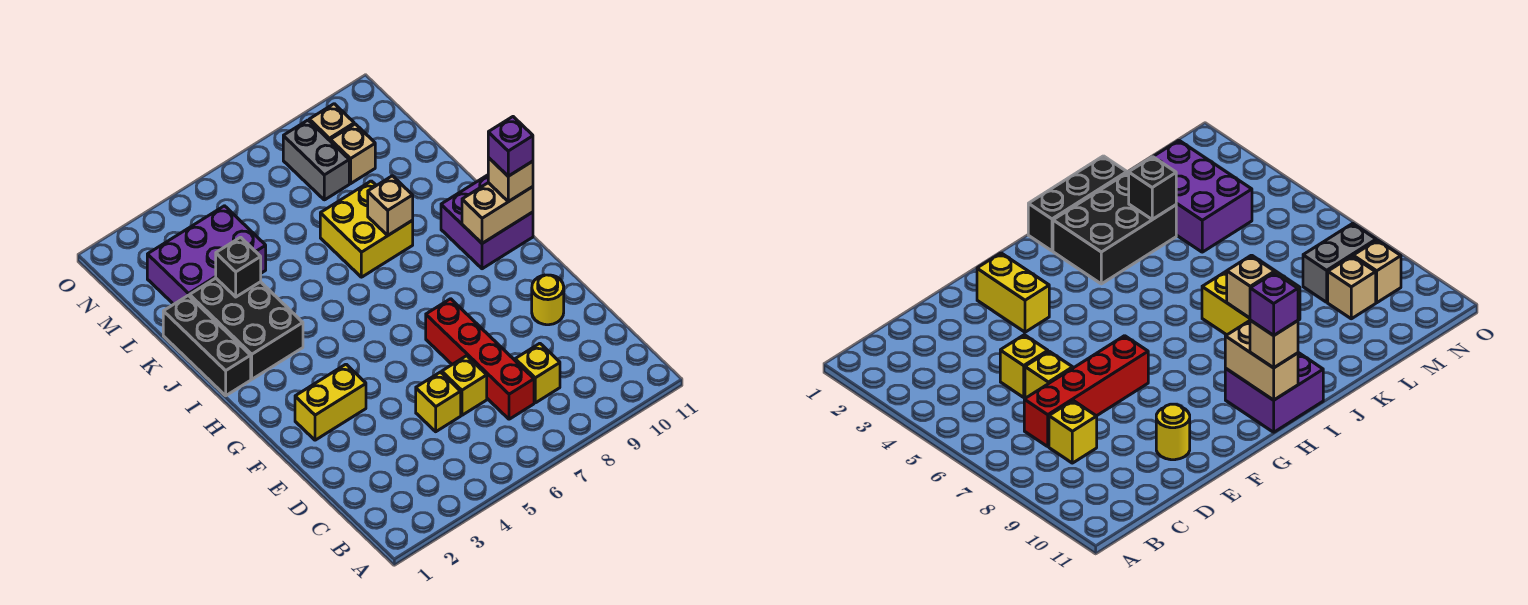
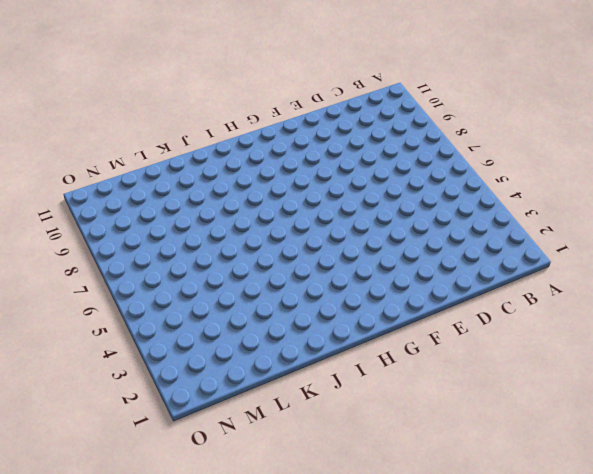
none -> red brick C7:F7 level 1
none -> yellow brick C8 level 1
none -> yellow brick D5 level 1

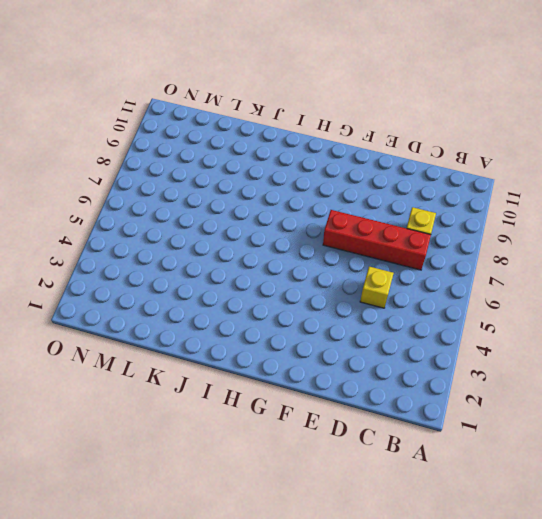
none -> yellow brick D6 level 1
none -> yellow round brick E10 level 1
none -> yellow brick F2:F3 level 1

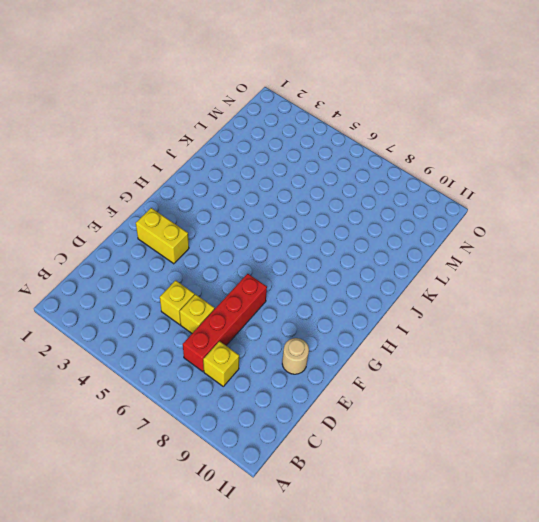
tan round brick E10 level 1 -> yellow round brick E10 level 1
none -> purple brick H10:I11 level 1
none -> black brick I1:K1 level 1
none -> black brick I2:K3 level 1

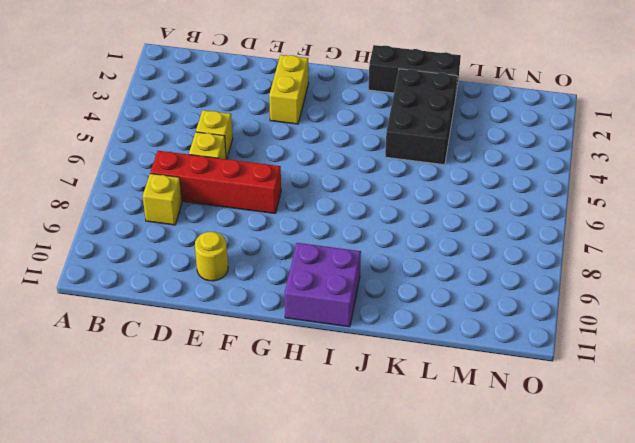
black brick J2:K4 level 1 -> black brick I2:K3 level 1
none -> yellow brick J7:K8 level 1
none -> purple brick L2:M4 level 1
none -> grey brick M8:N8 level 1

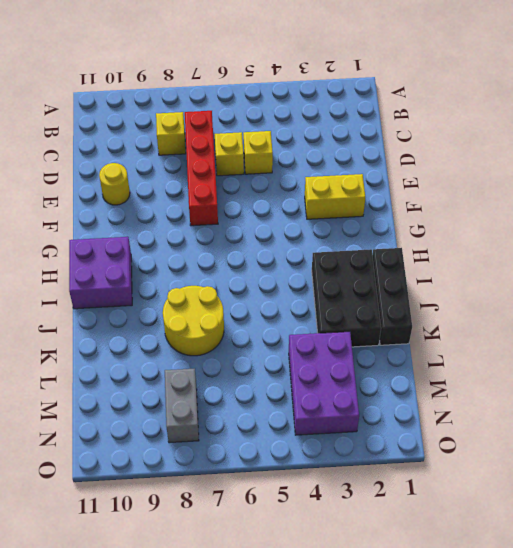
yellow round brick J7:K8 level 1 -> yellow brick J7:K8 level 1
purple brick L3:N4 level 1 -> purple brick L2:M4 level 1
none -> tan brick M9 level 1
none -> tan brick N9 level 1
none -> tan brick H10:H11 level 2

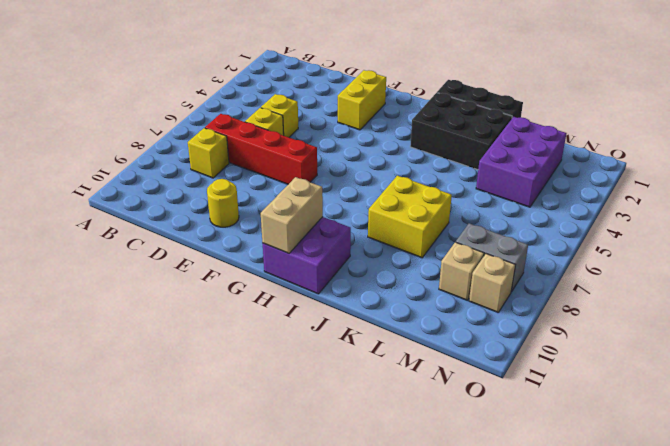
none -> tan brick J8 level 2
none -> black brick K3 level 2
none -> tan brick H11 level 3

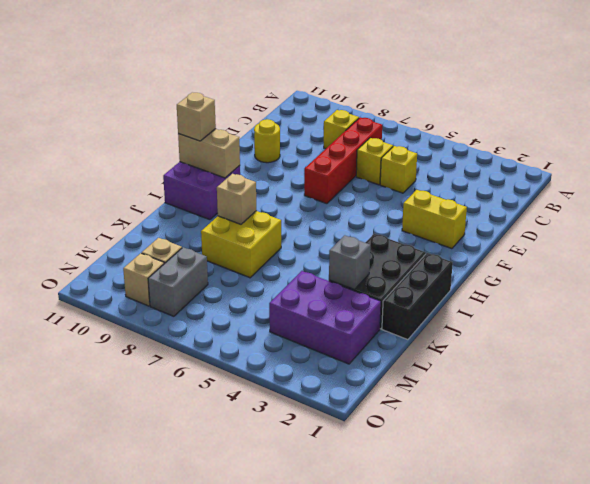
grey brick K3 level 2 -> black brick K3 level 2
none -> purple brick H11 level 4

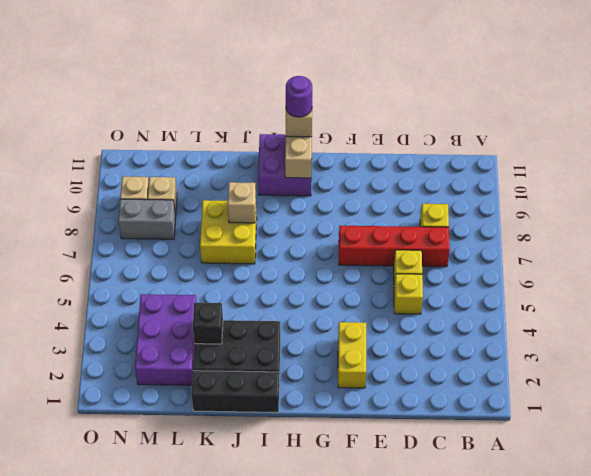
purple round brick H11 level 4 -> purple brick H11 level 4
none -> yellow round brick E10 level 1

